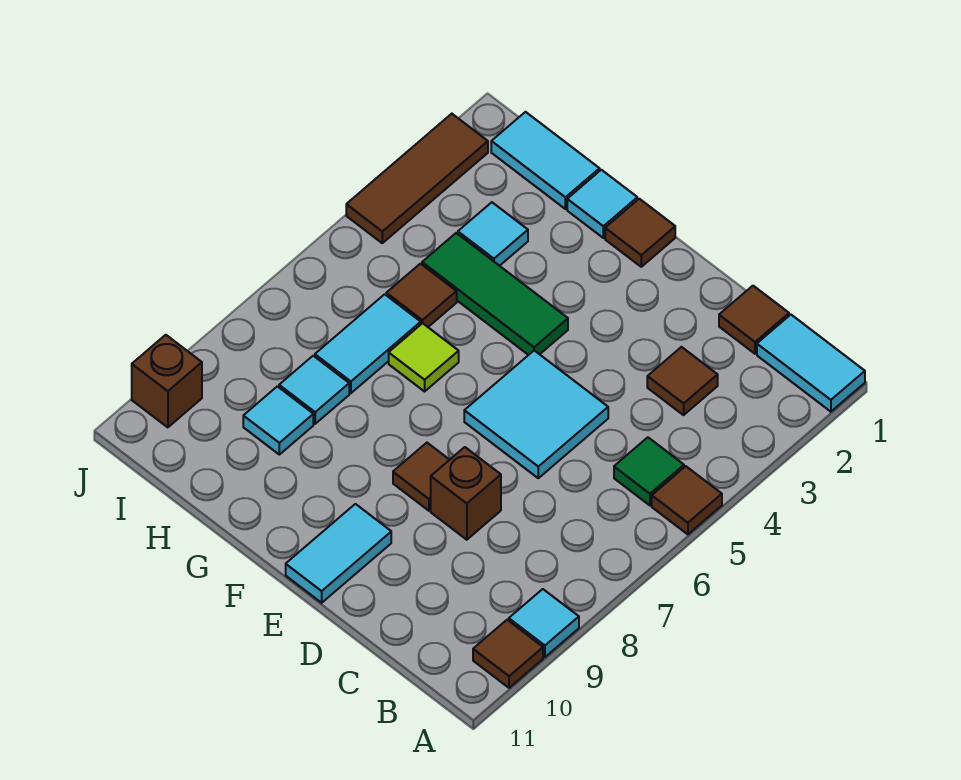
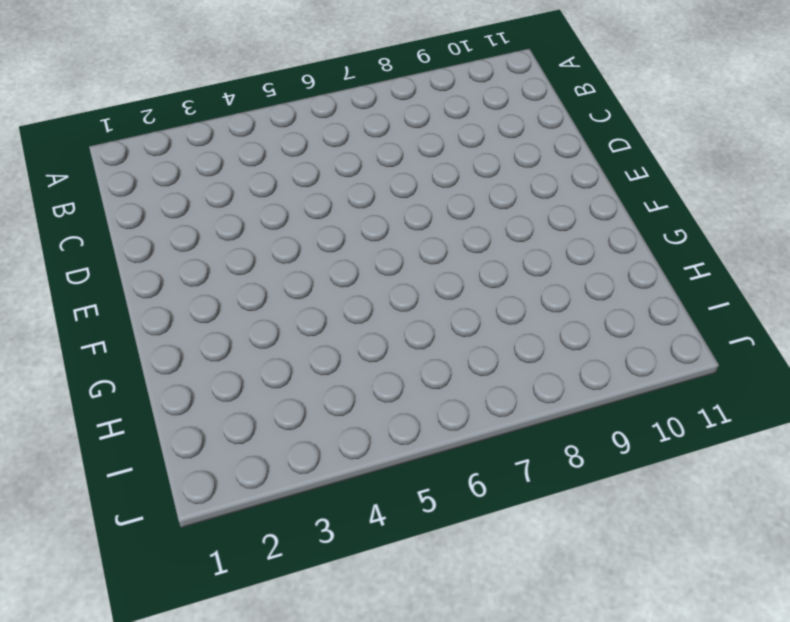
none -> cyan tile A1:B1 level 1
none -> brown tile A5 level 1
none -> cyan tile A9 level 1

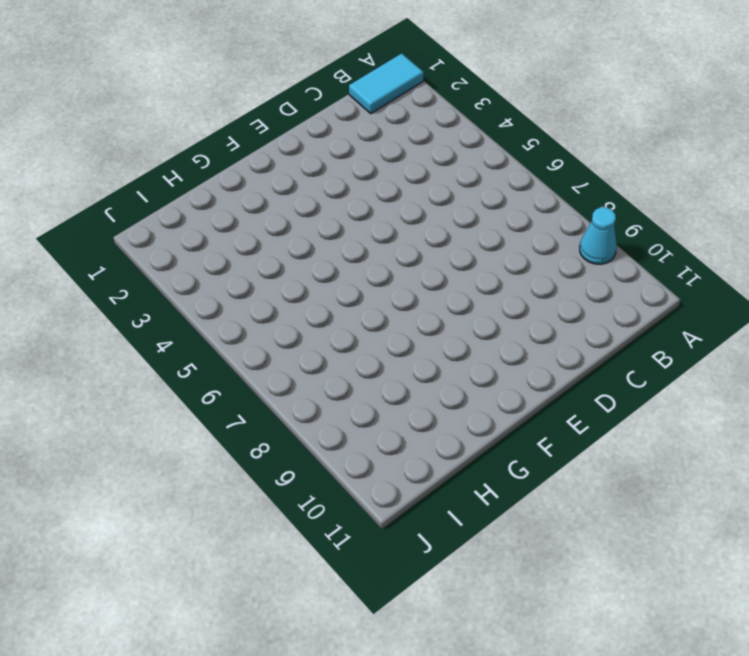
cyan cone A9 level 1 -> cyan tile A9 level 1
none -> brown tile A5 level 1
none -> brown tile A10 level 1
none -> green tile B5 level 1

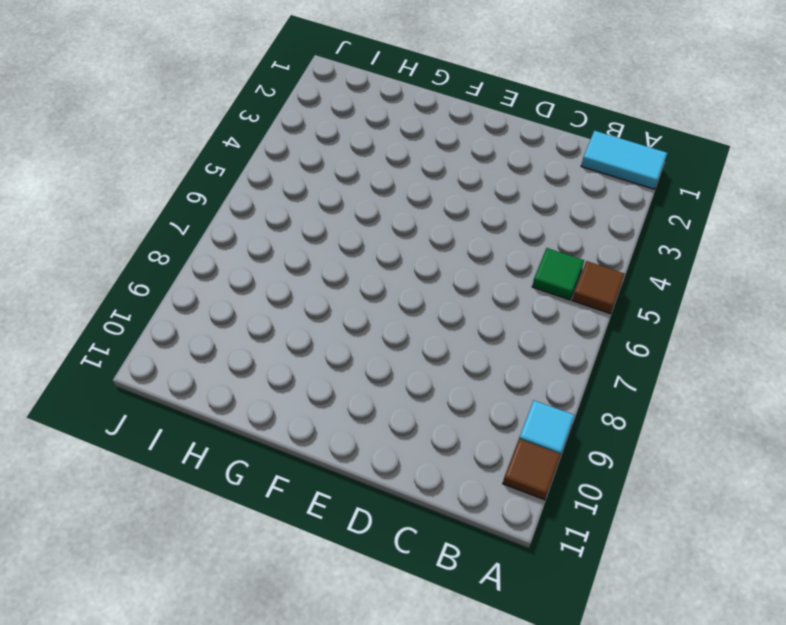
none -> brown tile C1 level 1
none -> brown tile C3 level 1
none -> cyan tile D5:E6 level 1

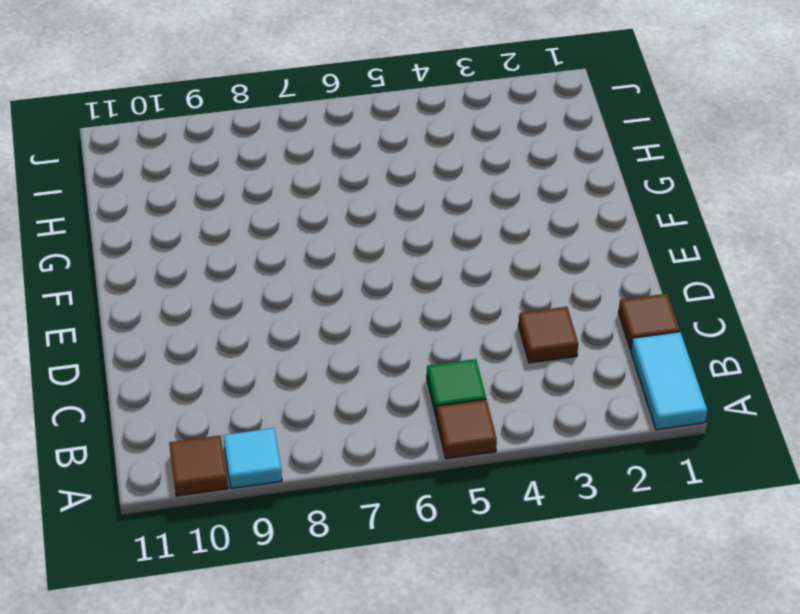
none -> cyan tile D5:E6 level 1
none -> brown brick D8 level 1
none -> brown tile E8 level 1

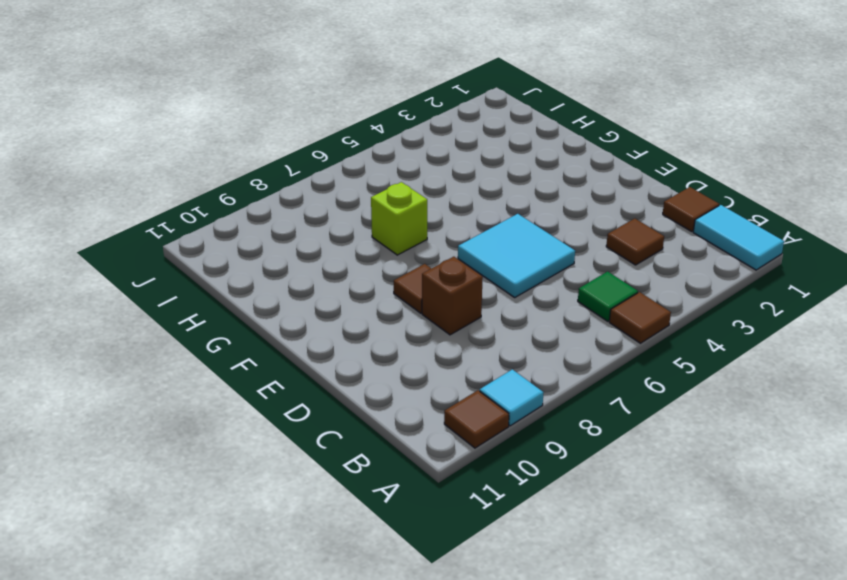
lime brick G7 level 1 -> none
none -> cyan tile E10:E11 level 1
none -> brown tile F1 level 1
none -> green tile F4:H4 level 1

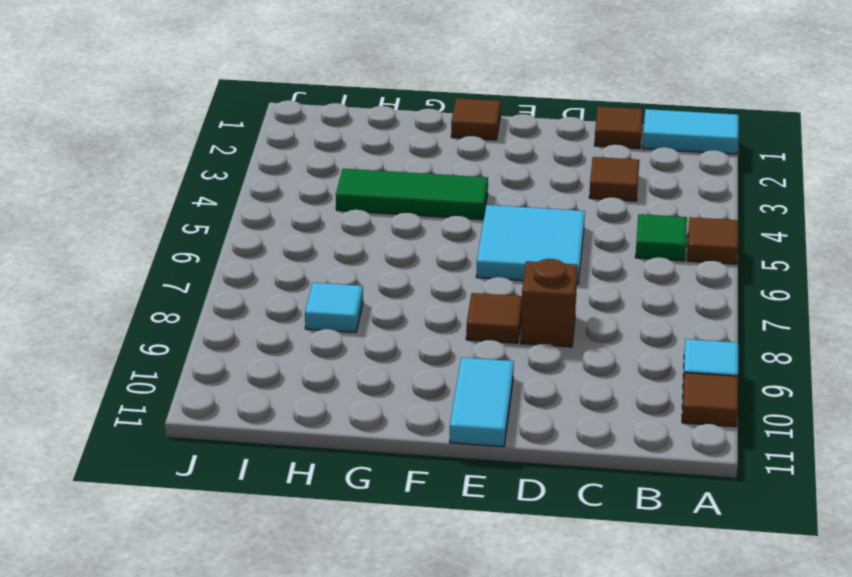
none -> cyan tile G1 level 1
none -> lime tile G6 level 1
none -> cyan tile H1:I1 level 1

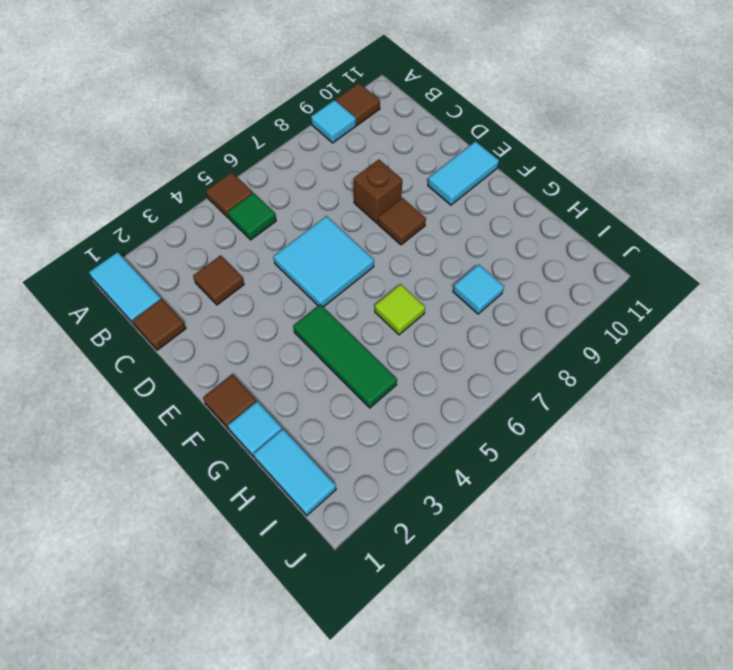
none -> cyan tile H3 level 1
none -> brown tile H5 level 1
none -> cyan tile H6:H7 level 1

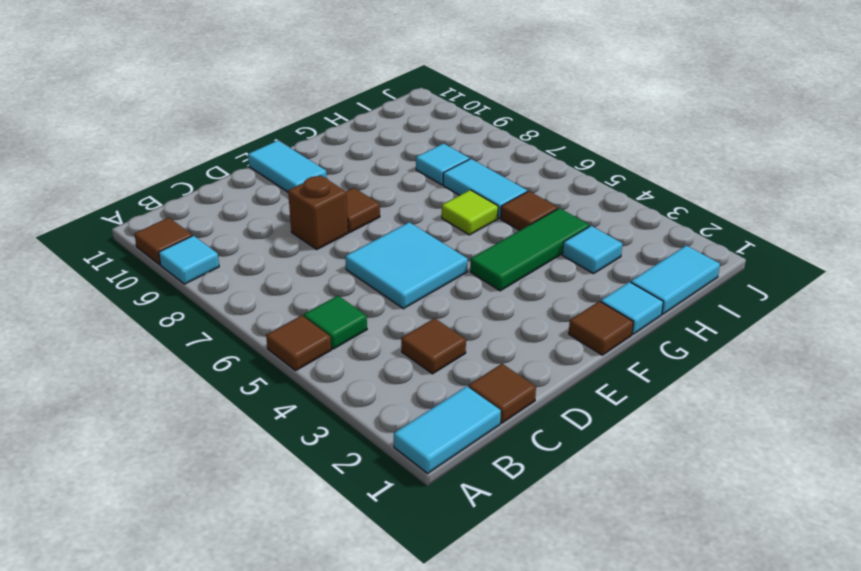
none -> cyan tile H9 level 1
none -> brown tile J2:J4 level 1
none -> brown brick J10 level 1

